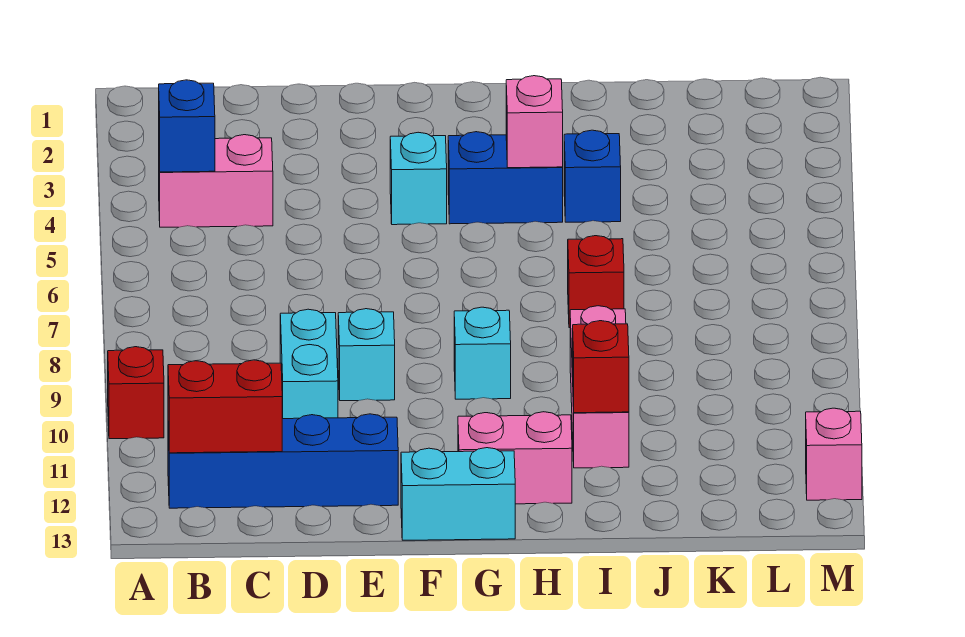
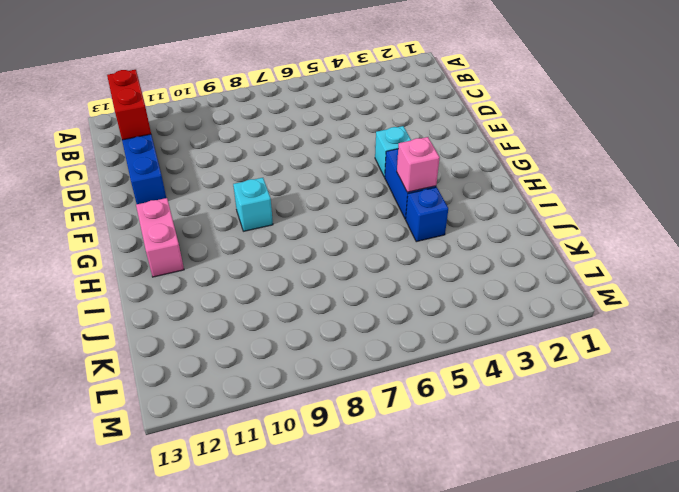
none -> red brick A10 level 1
none -> pink brick B4:C4 level 1
none -> cyan brick D9:D10 level 1

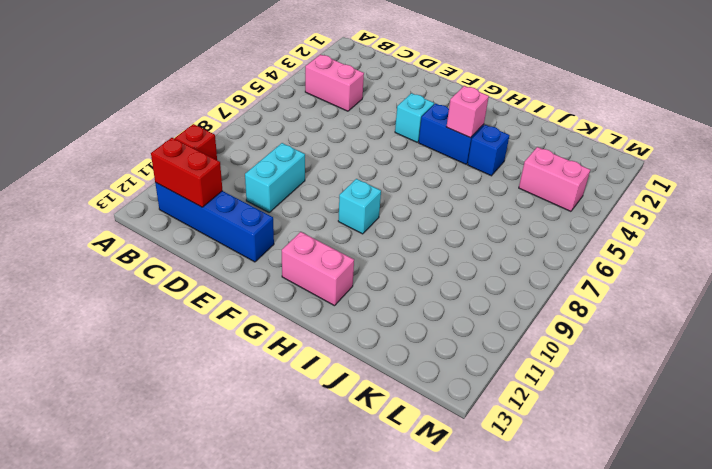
pink brick K4:L4 level 1 -> none
none -> cyan brick E9 level 1
none -> cyan brick F13:G13 level 1
none -> red brick I7 level 1

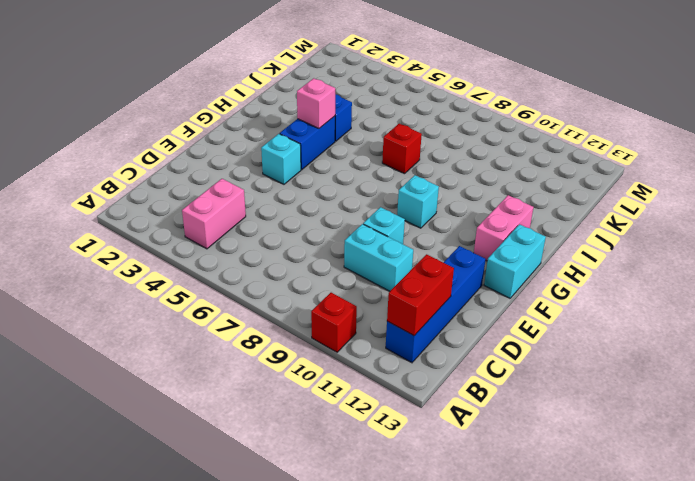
none -> pink brick I9:I11 level 1
none -> pink brick M12 level 1
none -> blue brick B4 level 2

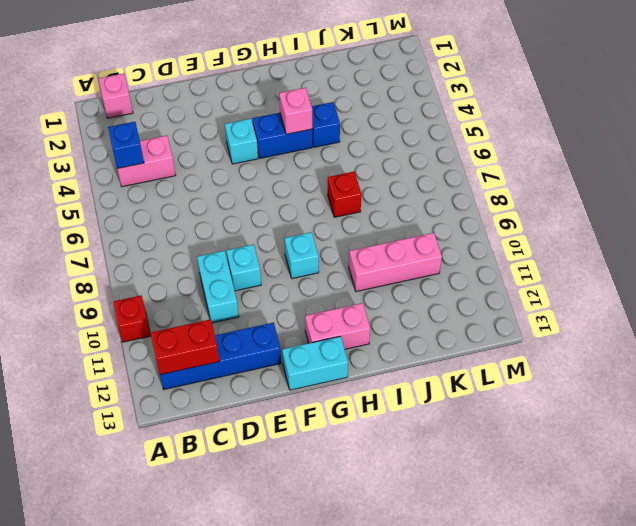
pink brick B1 level 1 -> pink brick M12 level 1
pink brick I10:K10 level 1 -> pink brick I9:I11 level 1
none -> red brick I11 level 2

